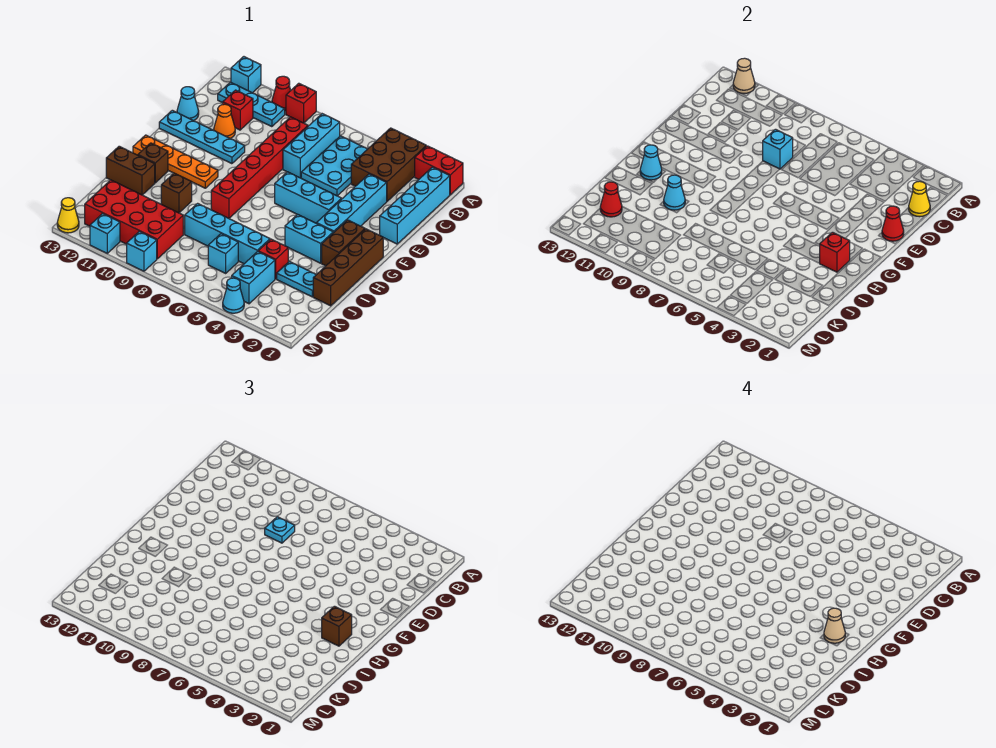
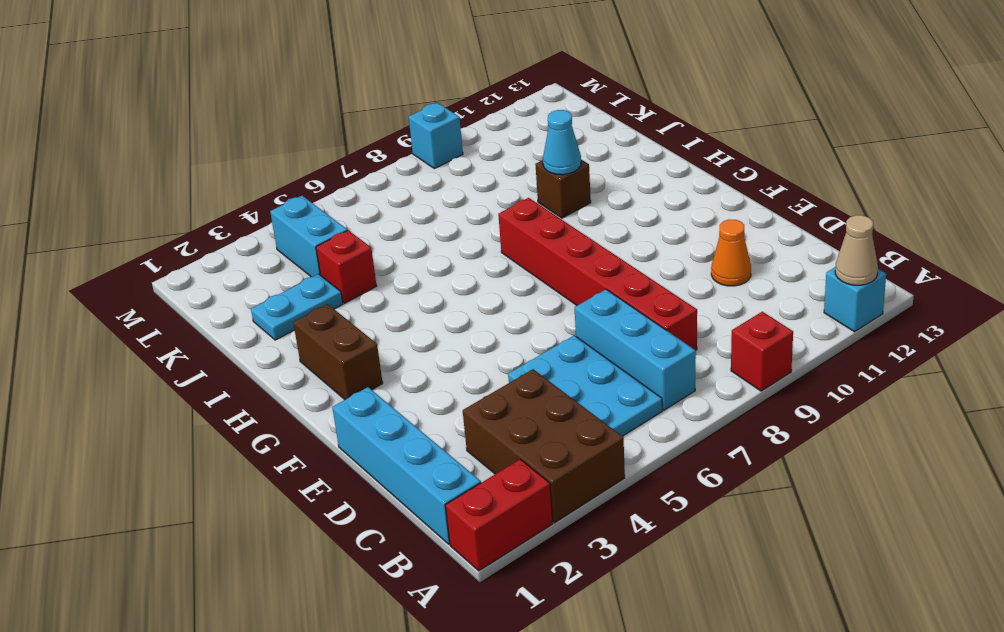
none -> red cone A10 level 1
none -> cyan plate B10:B12 level 1
none -> red brick C11 level 1
none -> cyan brick D3:G3 level 1

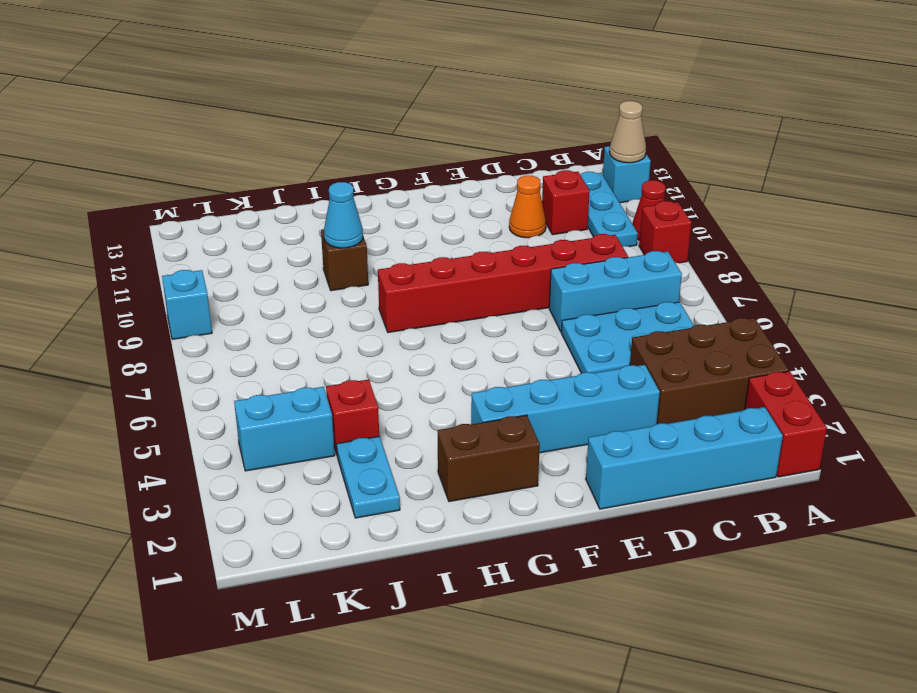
none -> cyan cone D13 level 1
none -> cyan plate E10:E13 level 1
none -> cyan brick F4:F6 level 1
none -> brown brick G1:J1 level 1

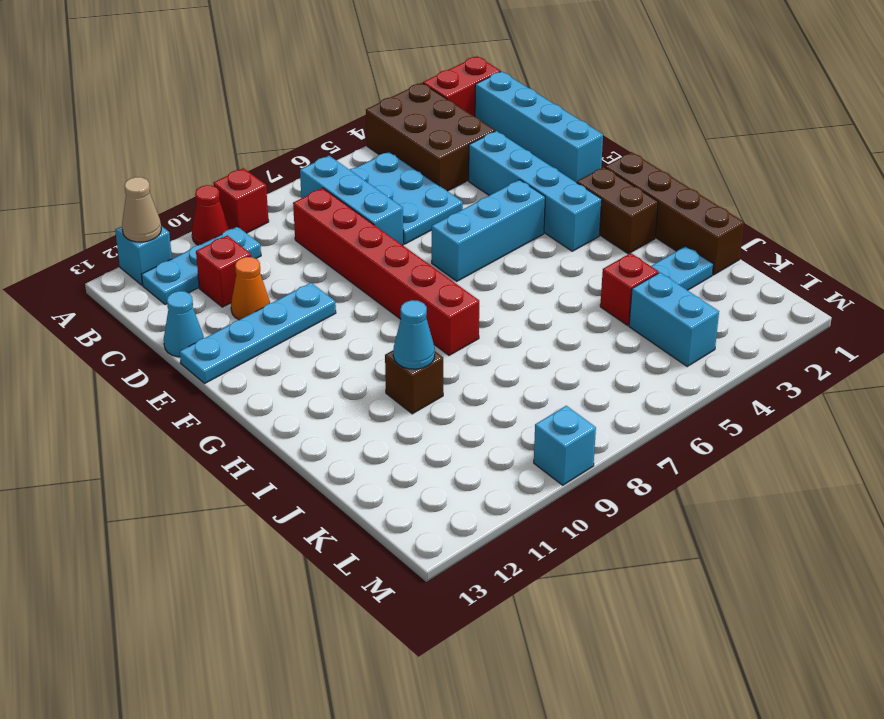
none -> orange plate G10:G13 level 1
none -> cyan brick H3:H4 level 1
none -> brown brick H12 level 1
none -> brown brick I12:I13 level 1

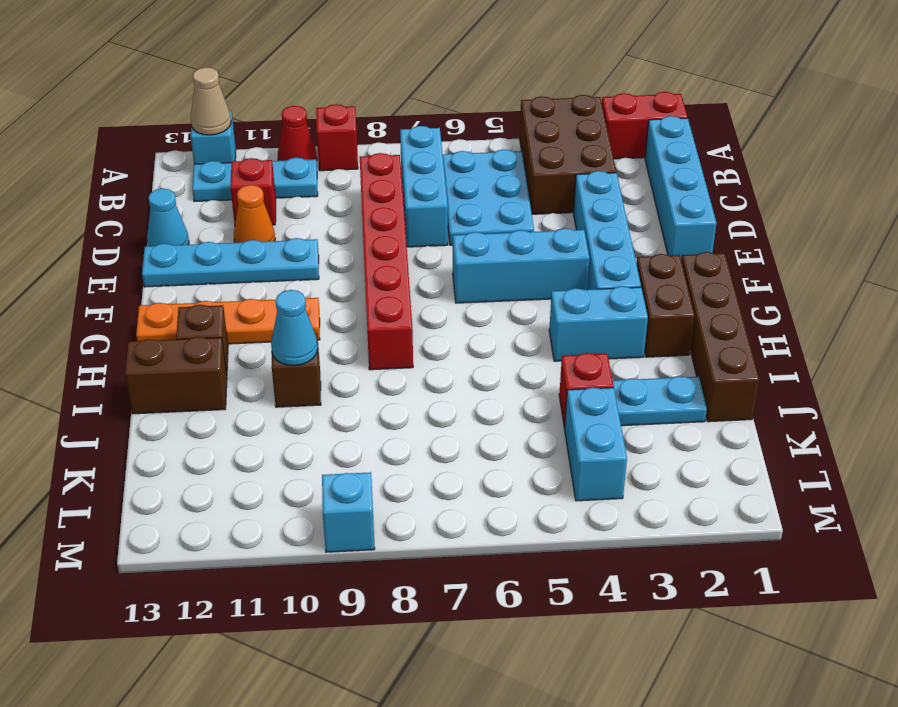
none -> cyan brick J5:J8 level 1
none -> cyan brick K6 level 1
none -> red brick K9:L12 level 1
none -> cyan cone M4 level 1

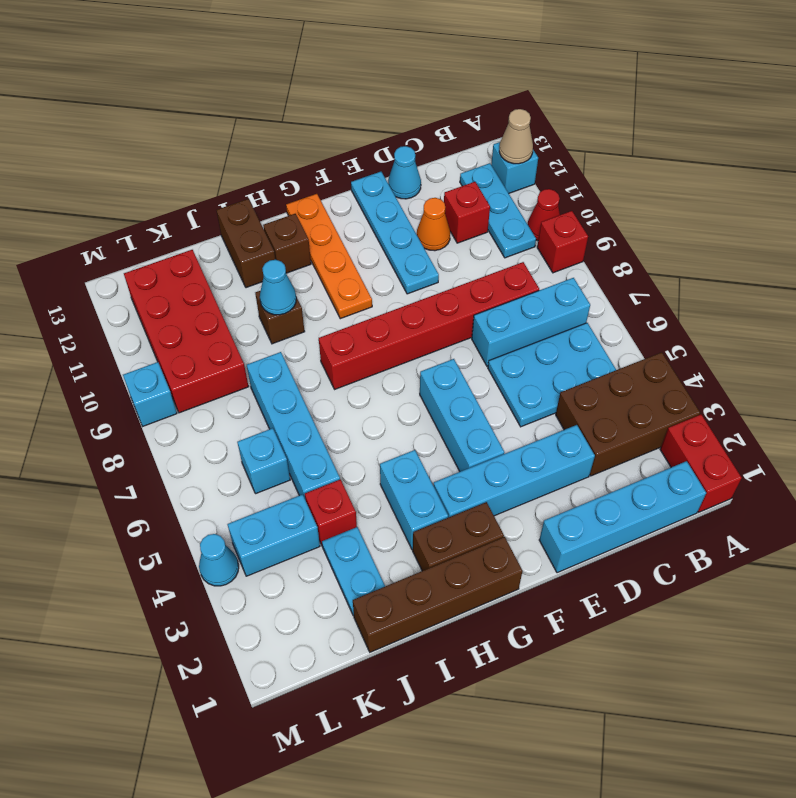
none -> cyan brick M11 level 1
none -> yellow cone M13 level 1
none -> yellow cone C1 level 2
none -> cyan brick D8 level 2

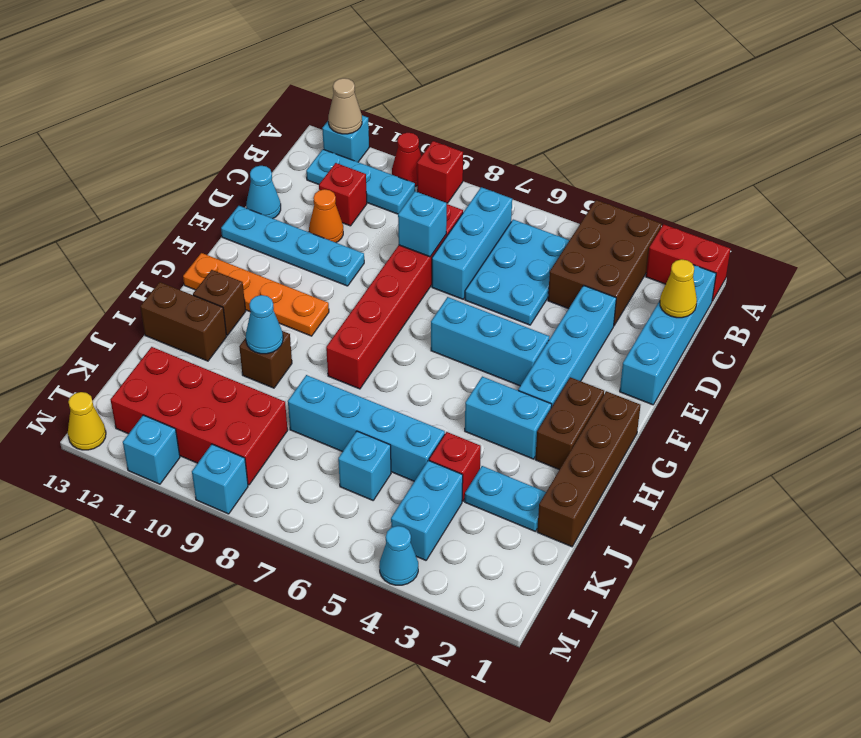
none -> red cone E1 level 2
none -> red brick H2 level 2
none -> cyan cone H12 level 2
none -> red cone K12 level 2

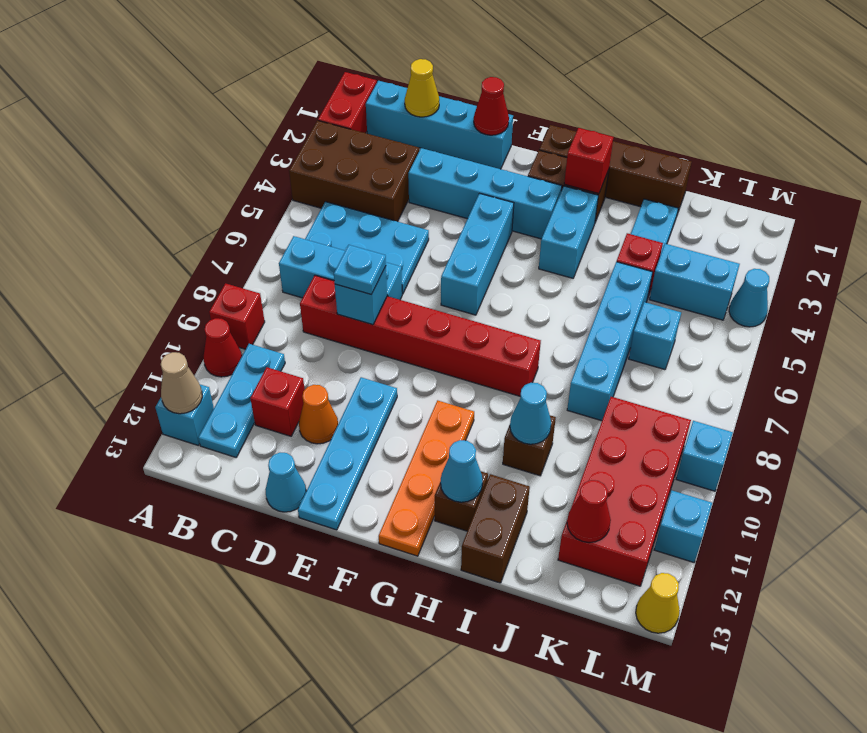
none -> brown brick H2 level 3
none -> tan cone H2 level 4

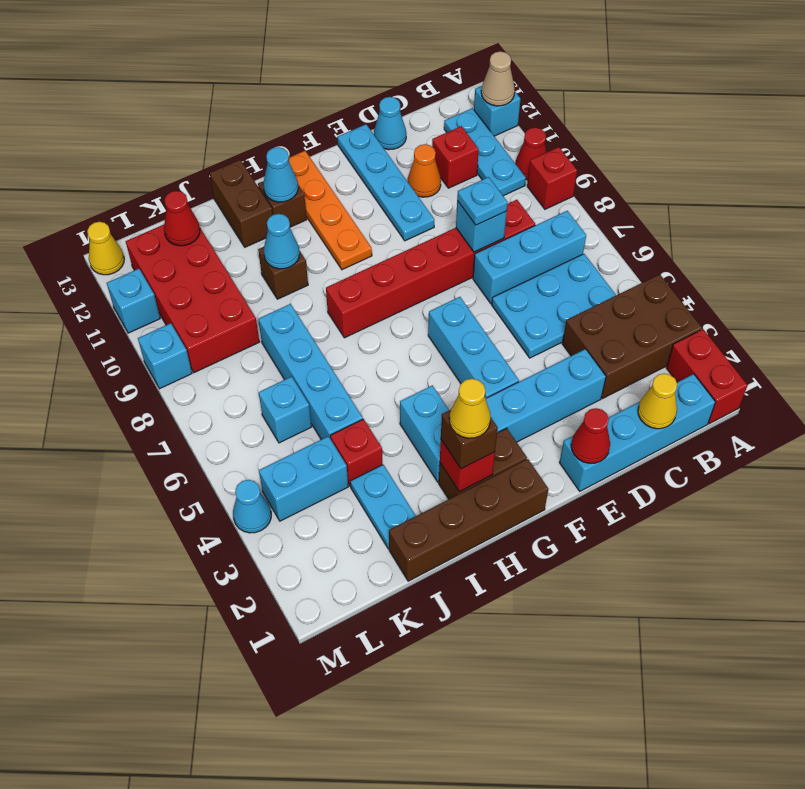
yellow cone H2 level 4 -> tan cone H2 level 4

